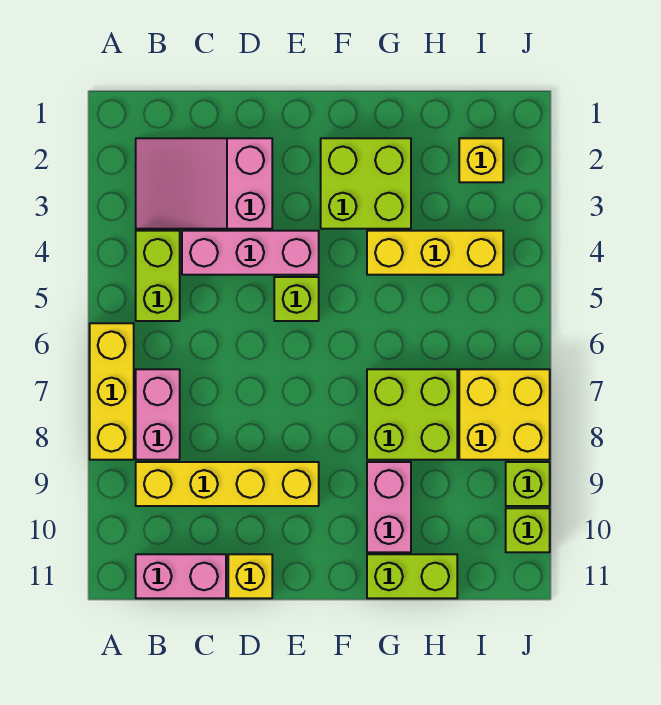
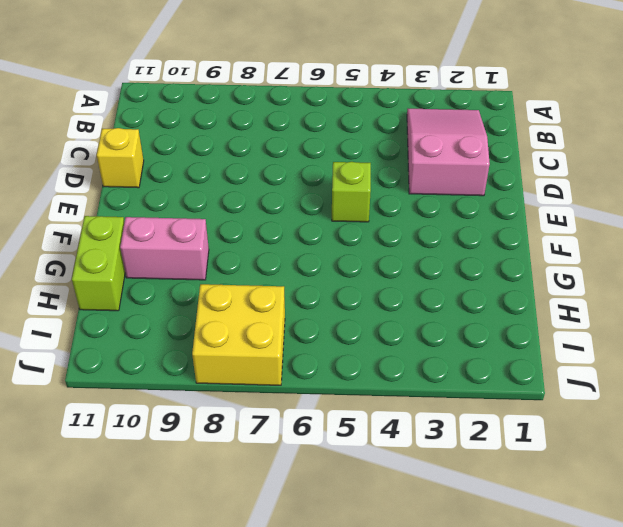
none -> yellow brick A6:A8 level 1
none -> lime brick B4:B5 level 1
none -> pink brick B7:B8 level 1

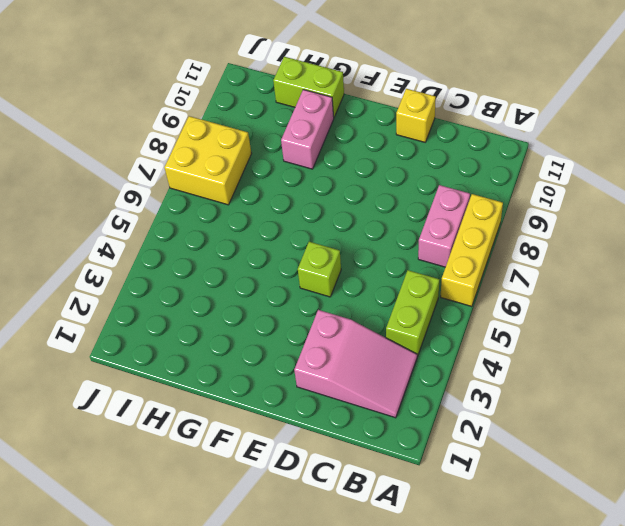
none -> yellow brick B9:E9 level 1
none -> pink brick B11:C11 level 1
none -> pink brick C4:E4 level 1

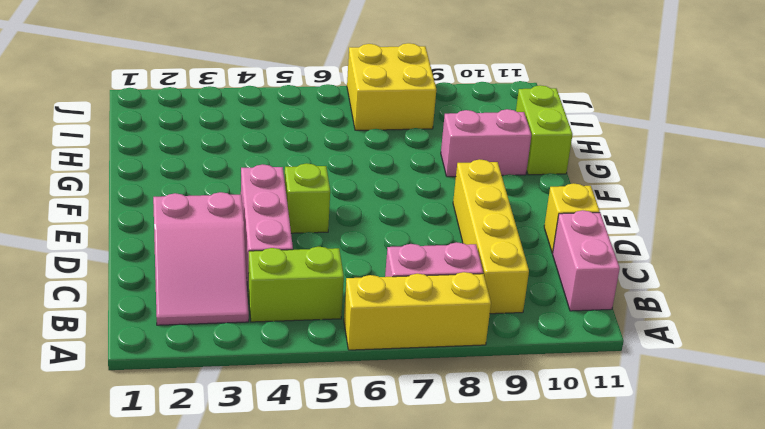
none -> lime brick F2:G3 level 1
none -> yellow brick G4:I4 level 1
none -> lime brick G7:H8 level 1

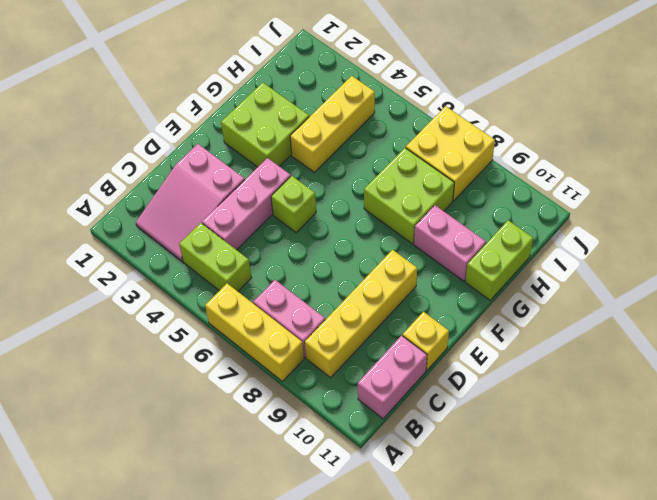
none -> yellow brick I2 level 1
none -> lime brick J9 level 1
none -> lime brick J10 level 1

